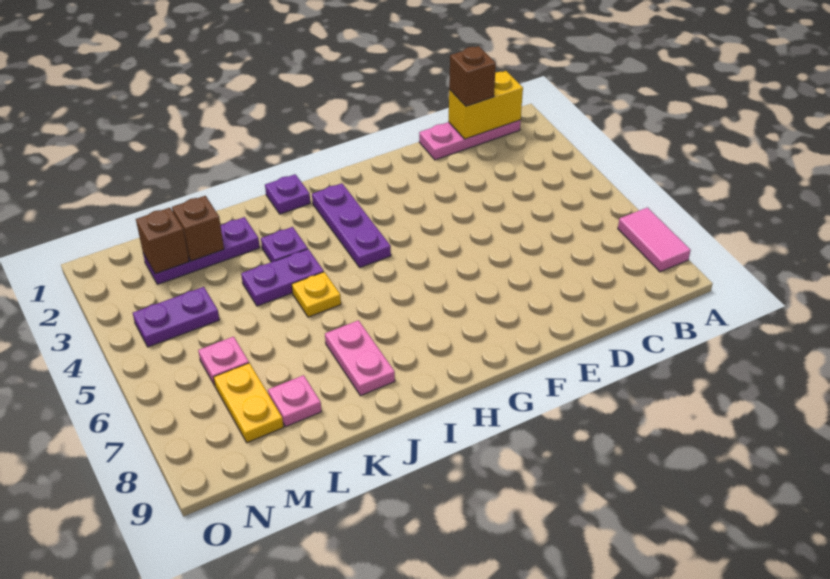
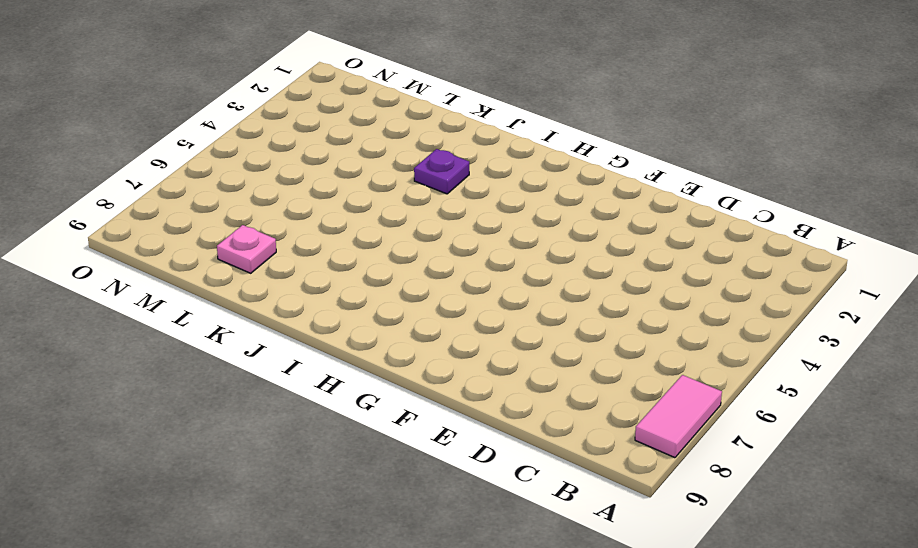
none -> pink plate B1:D1 level 1
none -> purple plate H2:H4 level 1
none -> purple plate I1 level 1

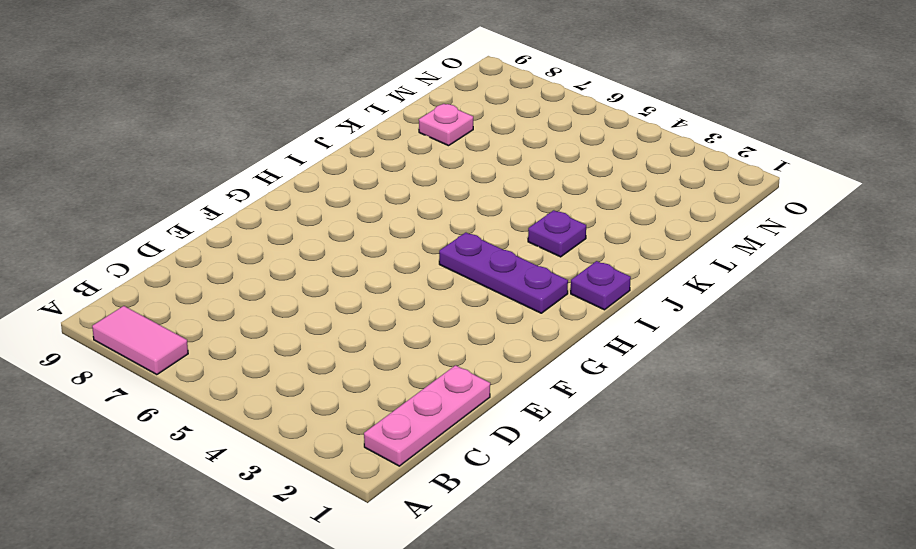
none -> purple plate J4:K4 level 1
none -> yellow plate J5 level 1
none -> pink plate J7:J8 level 1

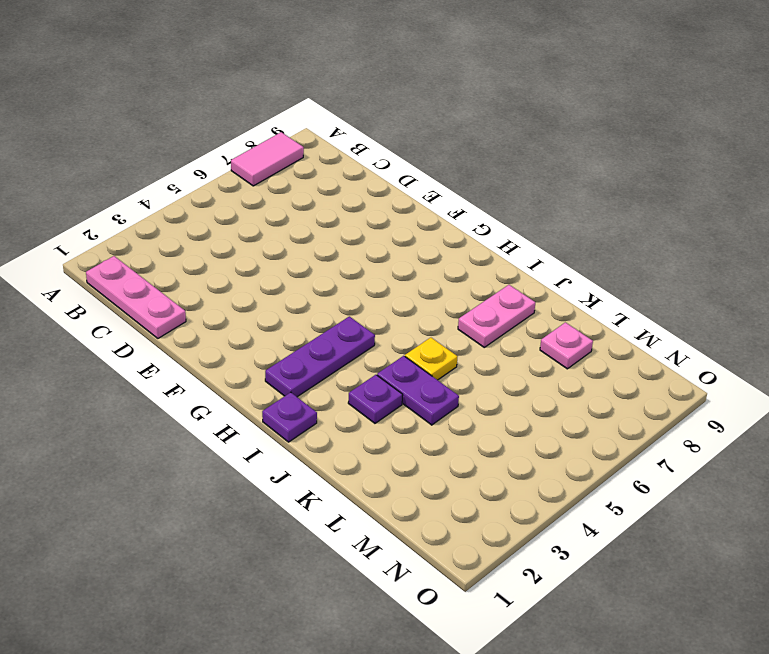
none -> purple plate K2:M2 level 1
none -> purple plate M4:N4 level 1
none -> pink plate M6 level 1

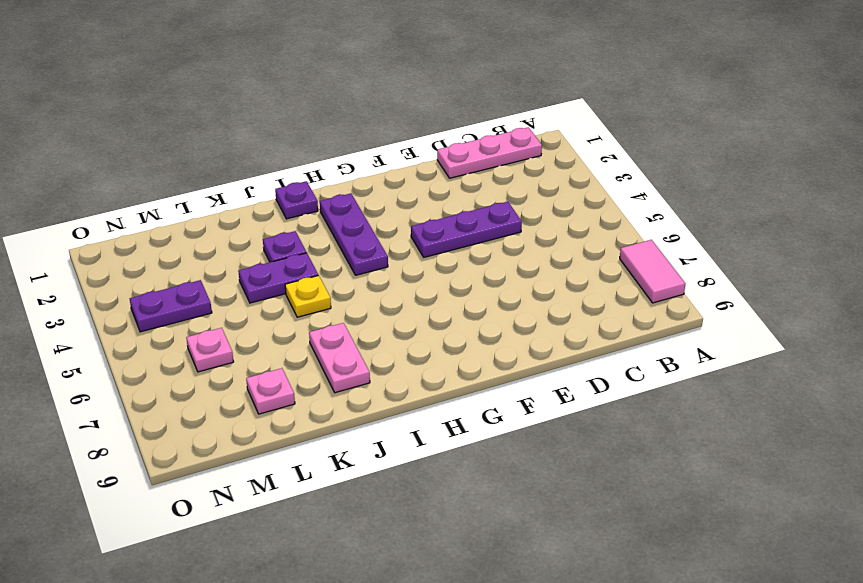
purple plate D4:F4 level 1 -> purple plate K2:M2 level 1
none -> yellow plate M7:M8 level 1
none -> yellow brick B1:C1 level 2
none -> brown brick L2 level 2

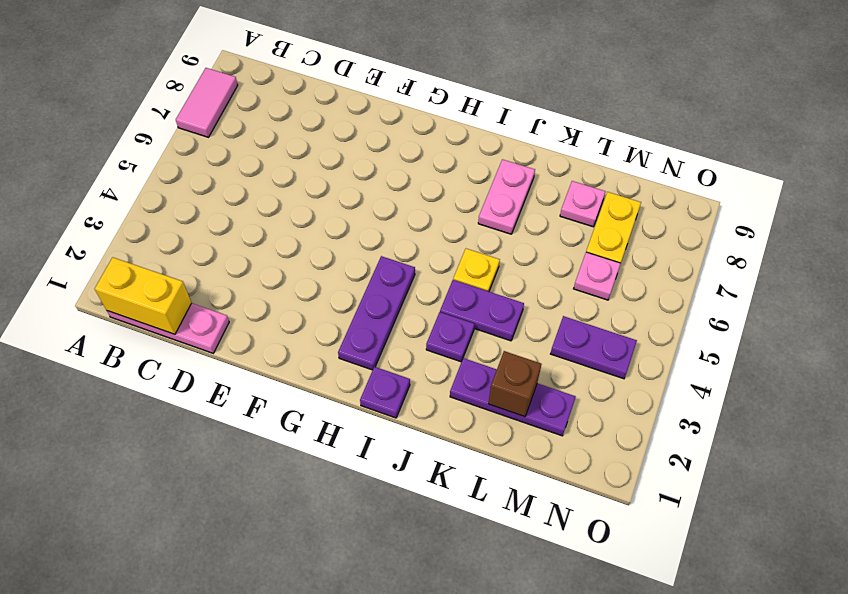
none -> brown brick M2 level 2
none -> brown brick C1 level 3

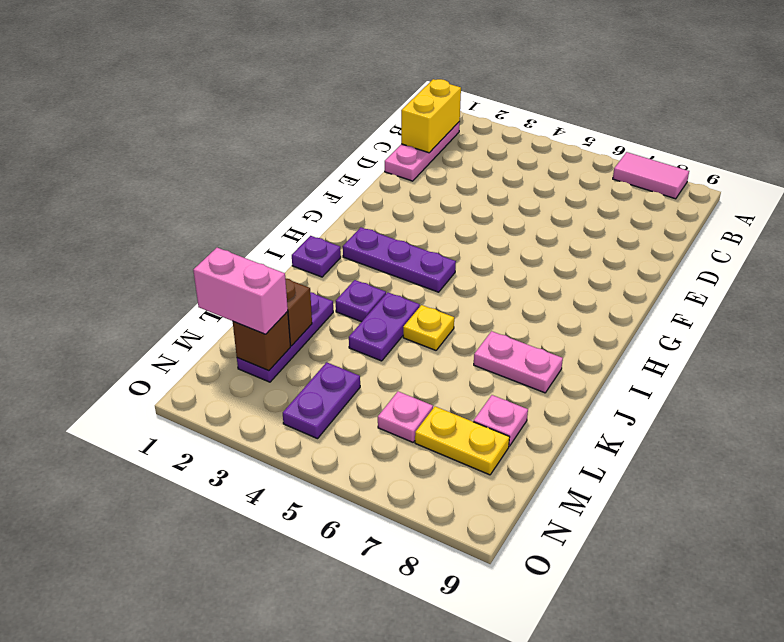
pink brick M1:M2 level 3 -> none
none -> brown brick C1 level 3

